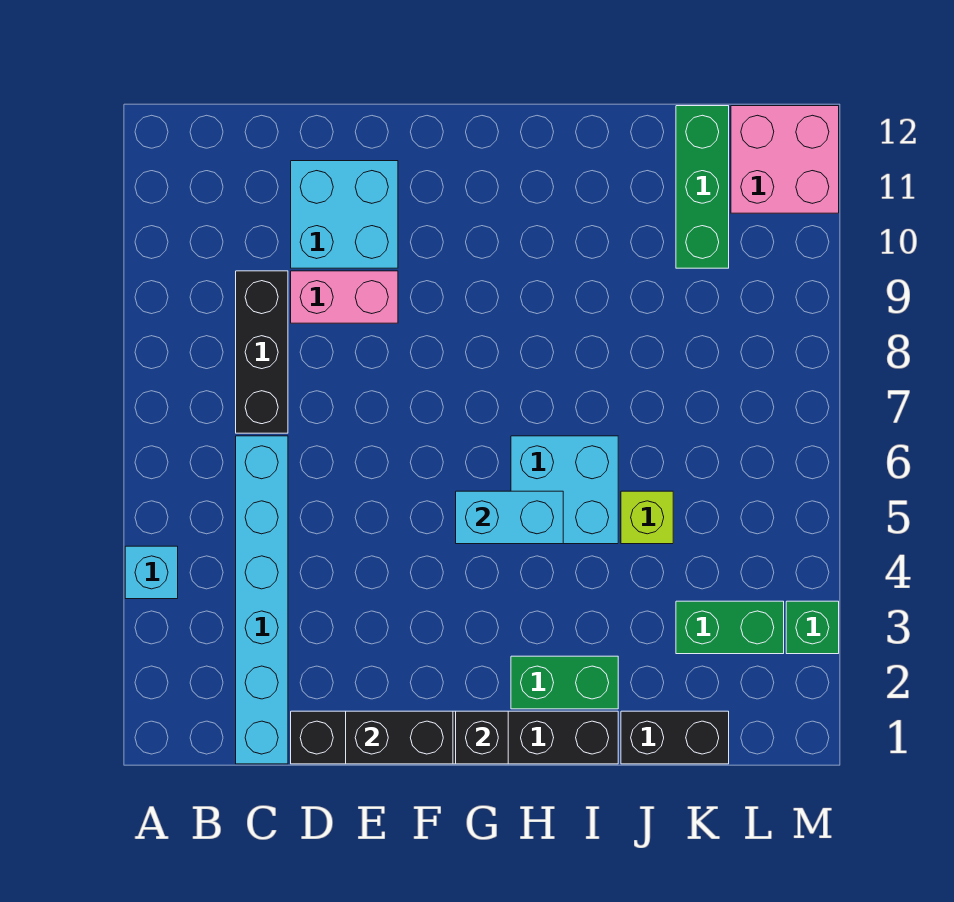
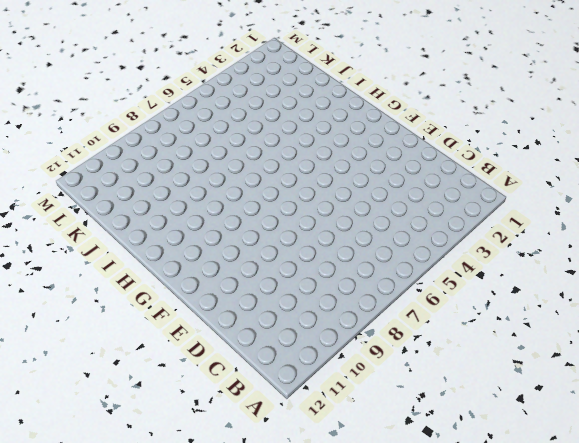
none -> cyan brick A4 level 1
none -> cyan brick C1:C6 level 1
none -> black brick C7:C9 level 1

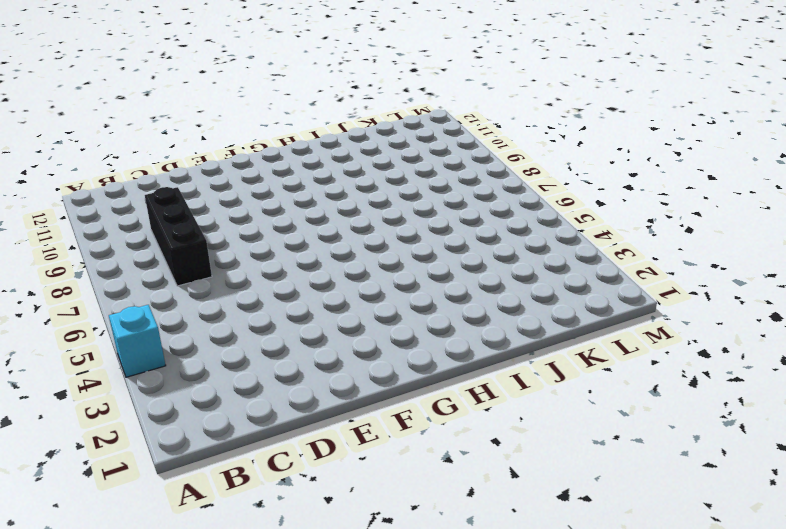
none -> cyan brick C1:C6 level 1
none -> black brick D1:I1 level 1
none -> pink brick D9:E9 level 1

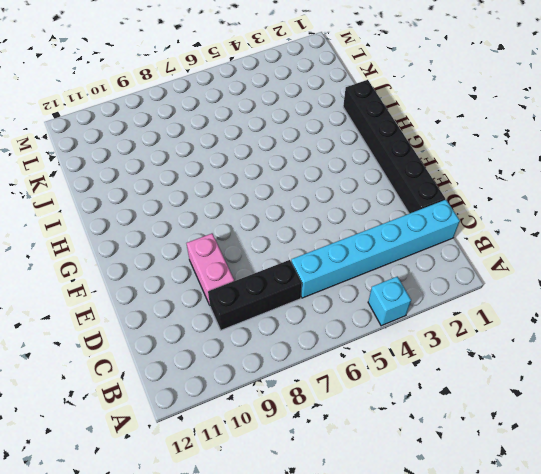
none -> cyan brick D10:E11 level 1
none -> green brick H2:I2 level 1
none -> cyan brick H5:I6 level 1

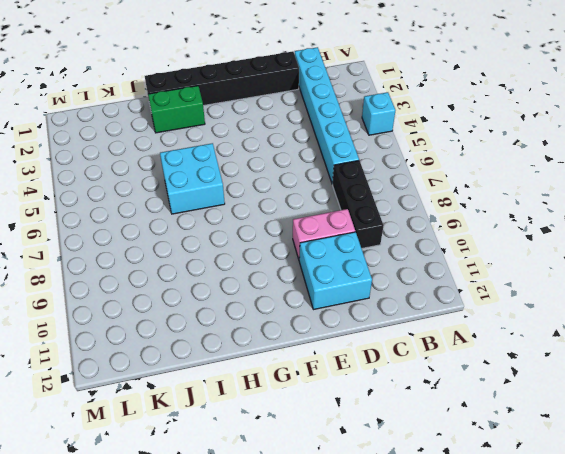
none -> black brick J1:K1 level 1
none -> lime brick J5 level 1
none -> green brick K3:L3 level 1

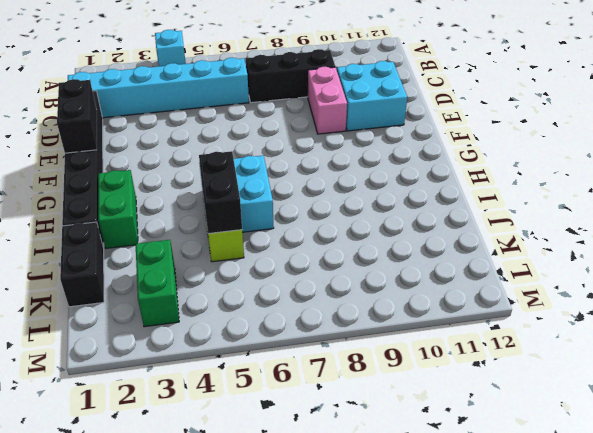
black brick I5:J5 level 2 -> none
none -> green brick K10:K12 level 1
none -> pink brick L11:M12 level 1
none -> green brick M3 level 1

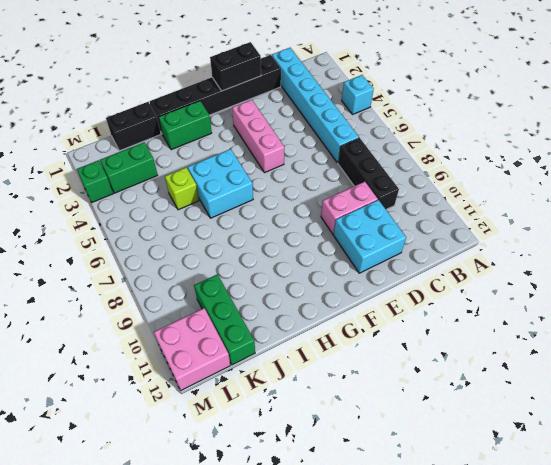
pink brick F3:F5 level 1 -> none
none -> black brick G1 level 2
none -> cyan brick G5:H5 level 2

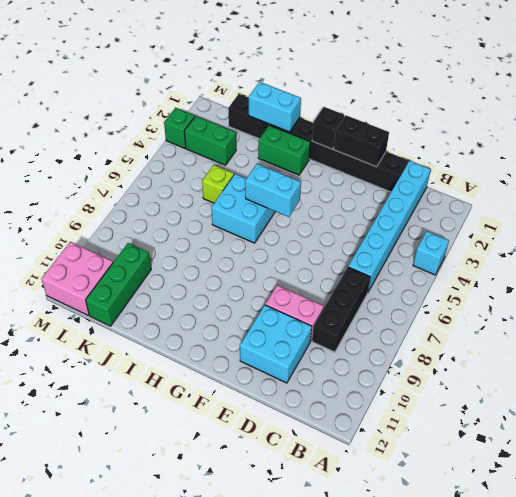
cyan brick I1:J1 level 2 -> none

